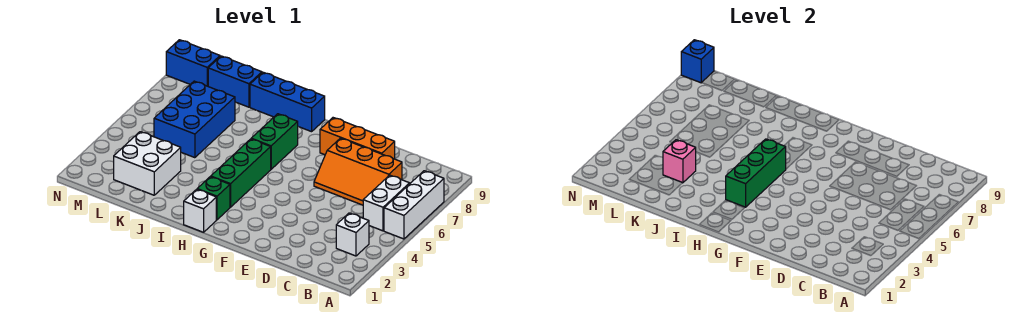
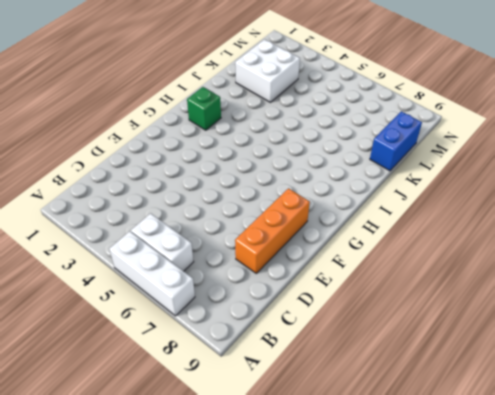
none -> white brick B3 level 1
none -> orange slope C6:E7 level 1 top 7
none -> white brick H1 level 1

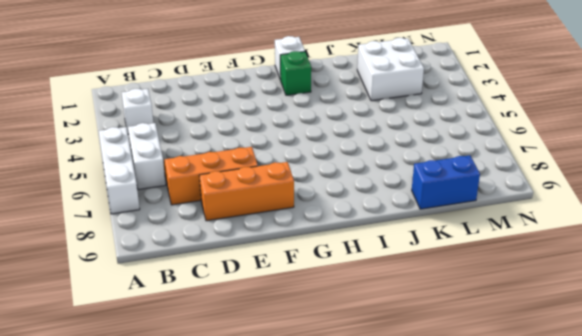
none -> green brick H3:H5 level 1
none -> green brick H6:H7 level 1
none -> blue brick H9:J9 level 1

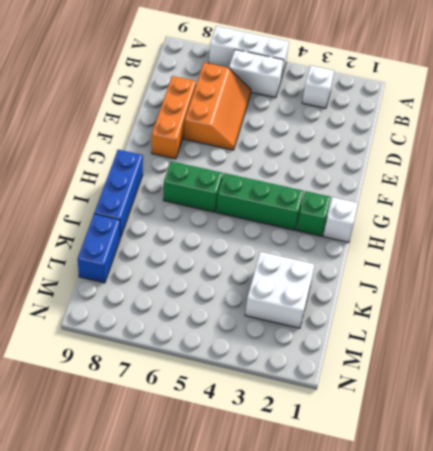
none -> blue brick K5:L7 level 1
none -> blue brick M9:N9 level 1
none -> green brick H3:H5 level 2

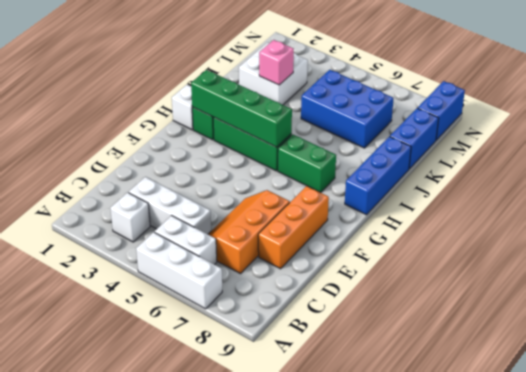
white brick C3:C5 level 1 -> none
green brick H2:H5 level 2 -> green brick H3:H5 level 2
none -> blue brick N9 level 2

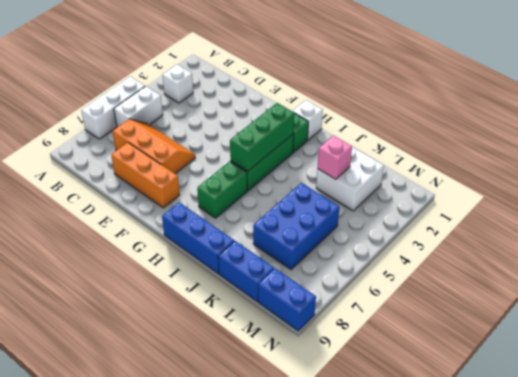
none -> blue brick N9 level 2

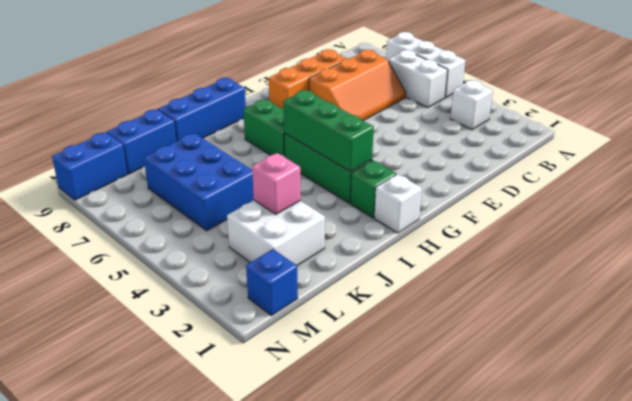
blue brick M1 level 1 -> blue brick N9 level 2

